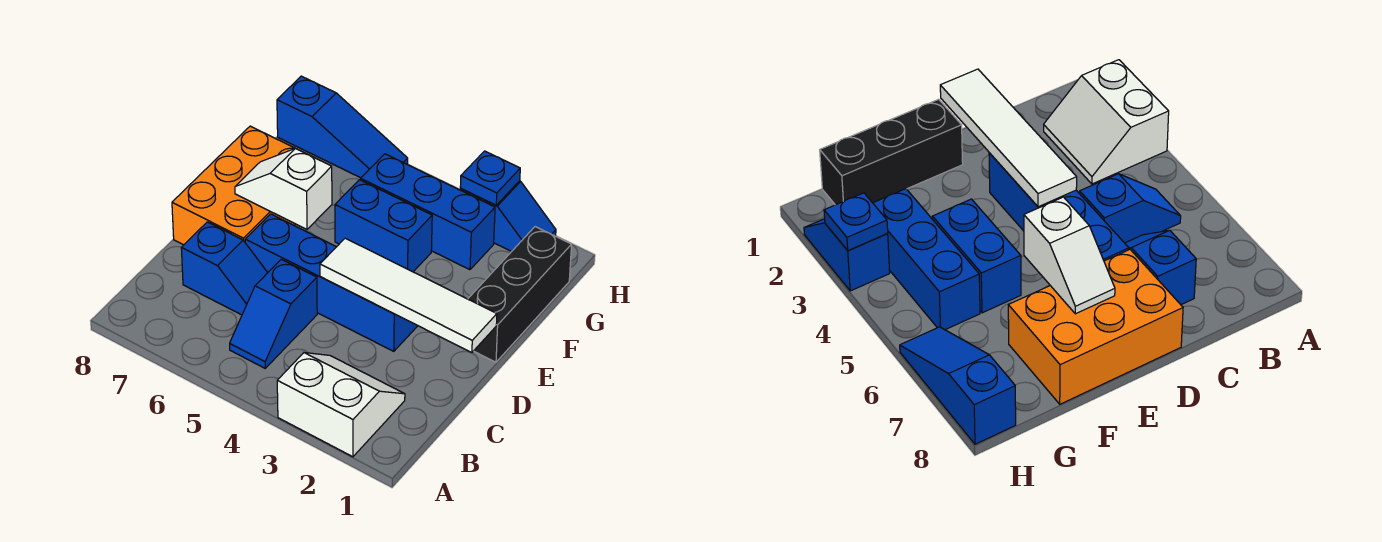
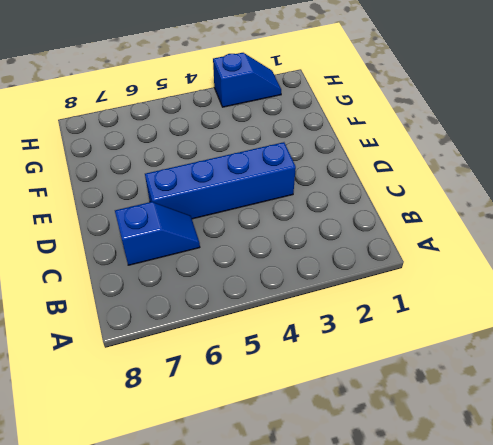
none -> white slope A2:B3 level 1 top A
none -> blue slope B5:C5 level 1 top C
none -> orange brick D7:F8 level 1

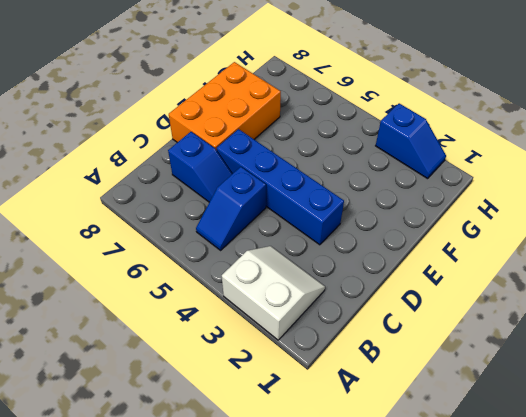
none -> black brick E1:G1 level 1
none -> blue brick F4:F5 level 1
none -> blue brick G3:G5 level 1

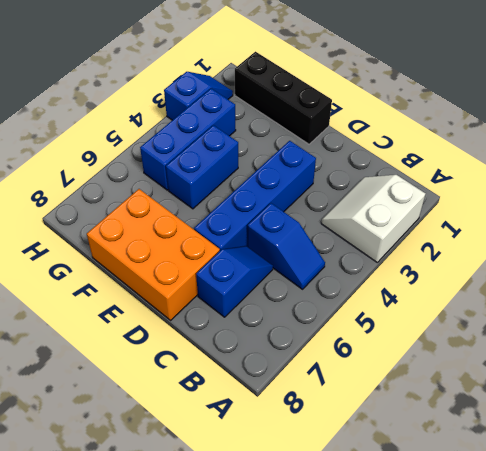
none -> blue slope H6:H8 level 1 top 8
none -> white tile D1:D4 level 2
none -> white slope E6:E7 level 2 top 6

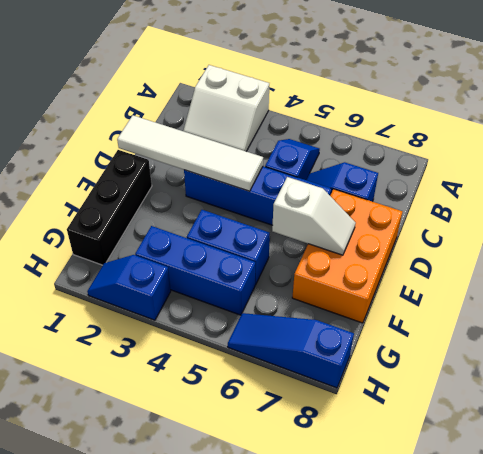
none -> blue plate H3 level 2

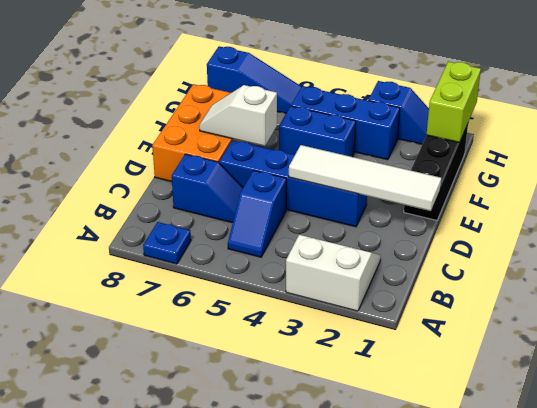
blue plate A7 level 1 -> blue plate H3 level 2
lime brick G1:H1 level 2 -> none

